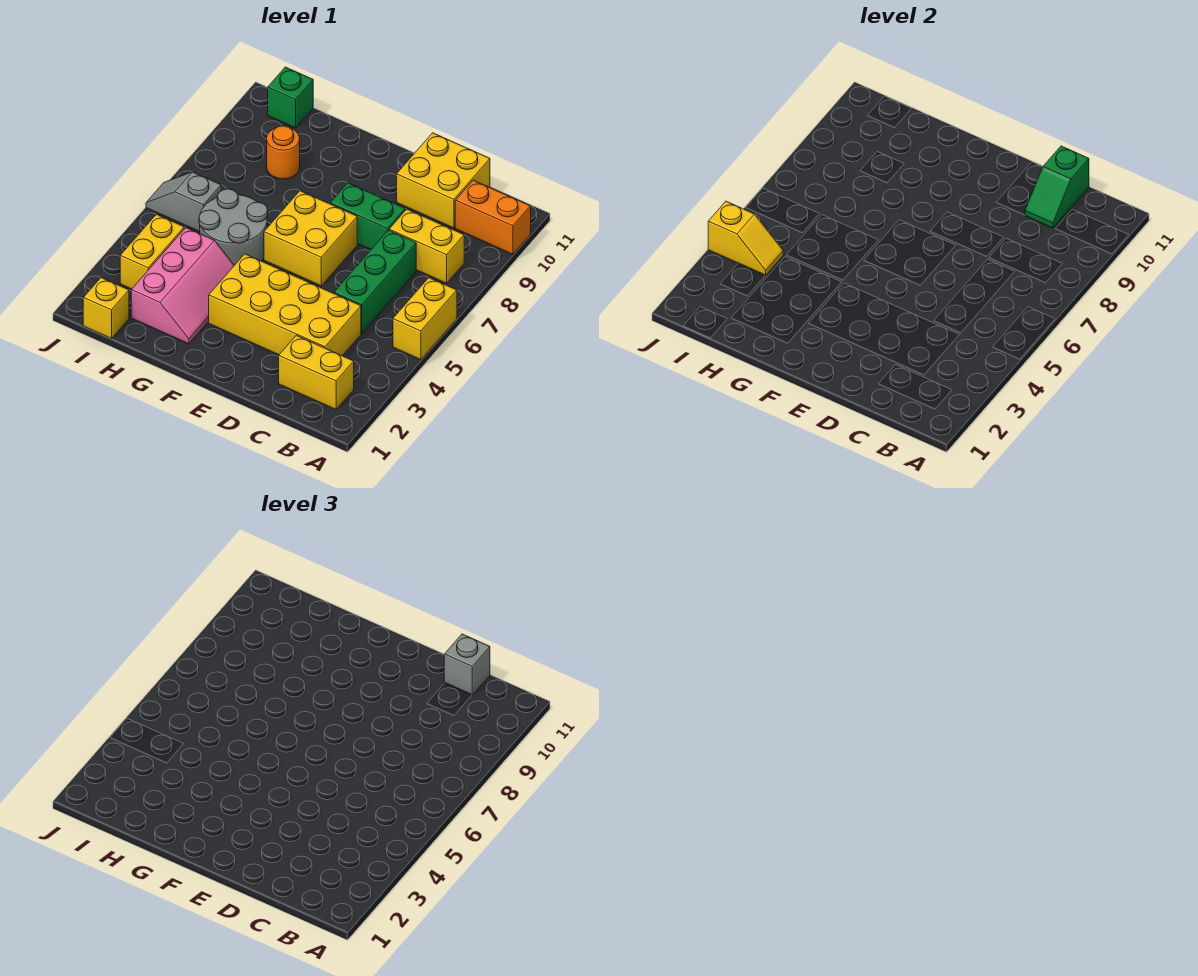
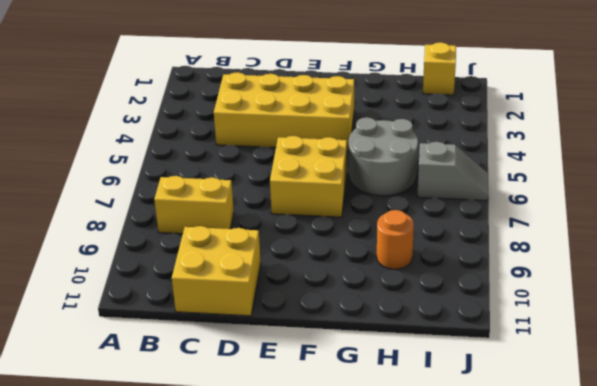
none -> yellow brick A5:A6 level 1
none -> orange brick A10:B10 level 1
none -> yellow brick B2:C2 level 1

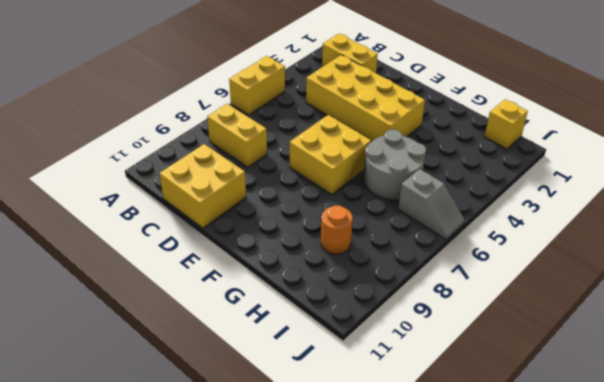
none -> orange brick A10:B10 level 1
none -> green brick C5:C7 level 1
none -> green brick D8:E8 level 1

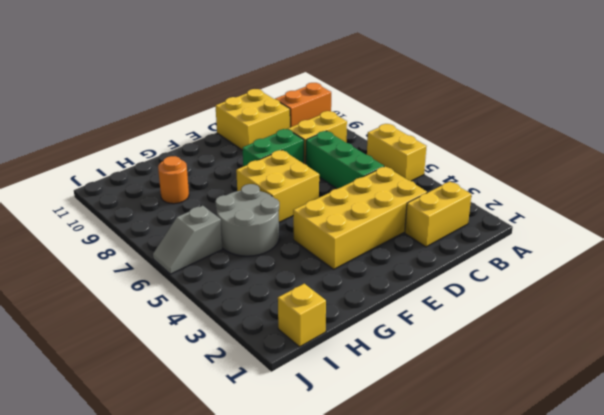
none -> pink slope G2:H4 level 1 top H
none -> yellow brick I3:I4 level 1
none -> green brick I11 level 1

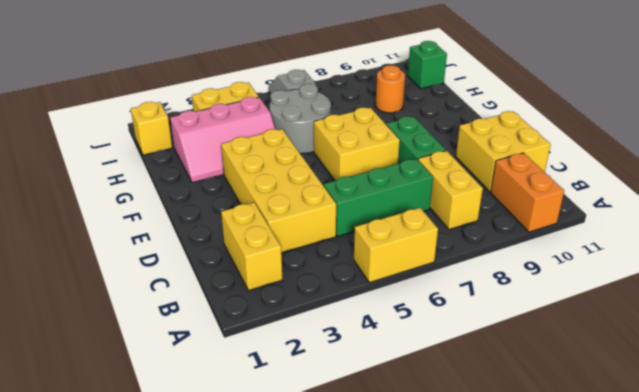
none -> green slope C10:C11 level 2 top 11
none -> yellow slope I4:J4 level 2 top J
none -> grey brick C11 level 3

